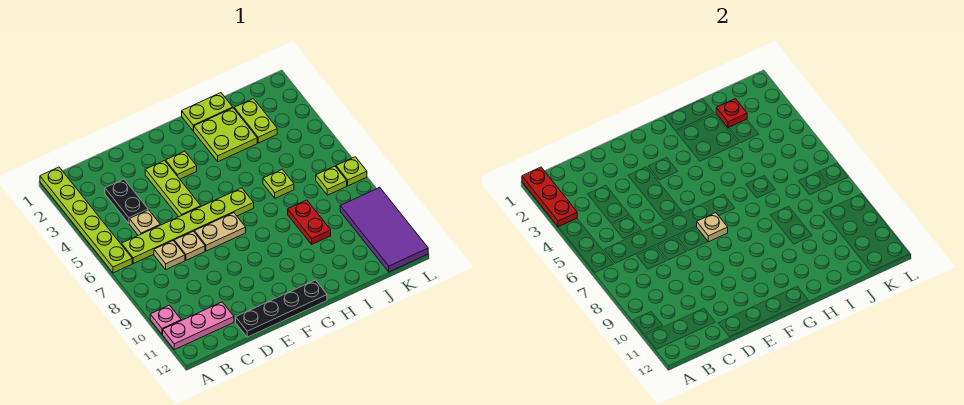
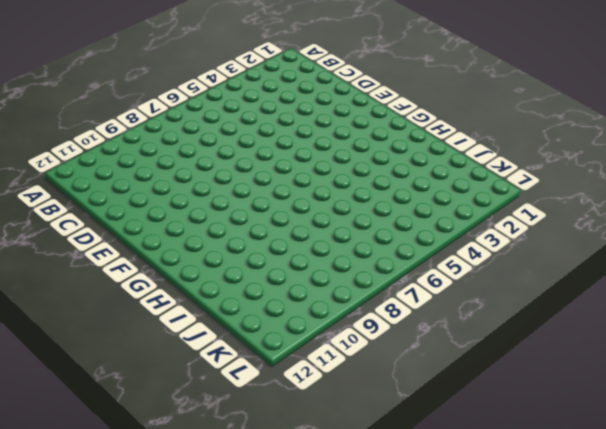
none -> lime plate A1:A6 level 1
none -> pink plate A10 level 1
none -> pink plate A11:C11 level 1

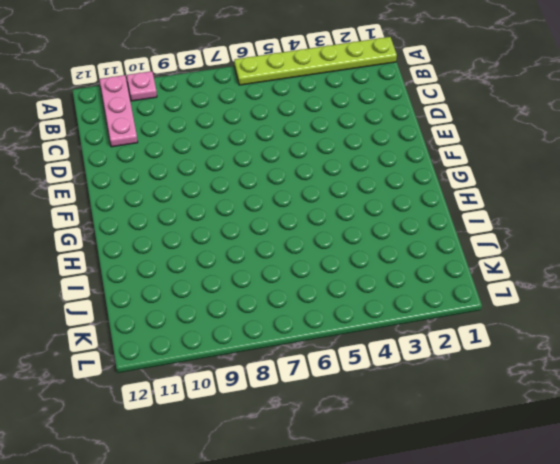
none -> lime plate B6:G6 level 1
none -> black plate C3:C4 level 1
none -> tan plate C5 level 1

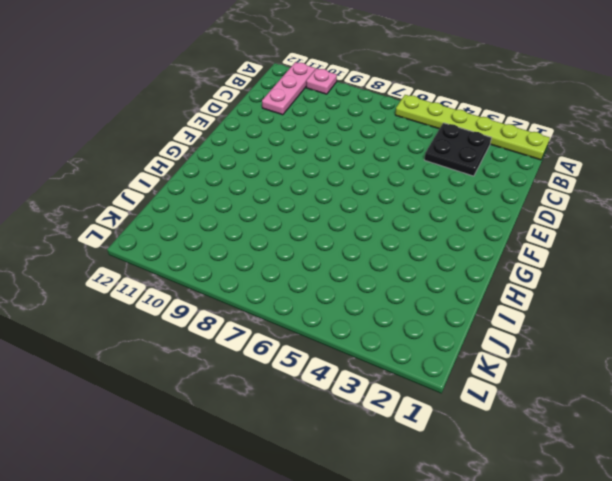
black plate B3:C4 level 1 -> black plate C3:C4 level 1
none -> lime plate B6:G6 level 1
none -> tan plate C5 level 1
none -> tan plate C7 level 1

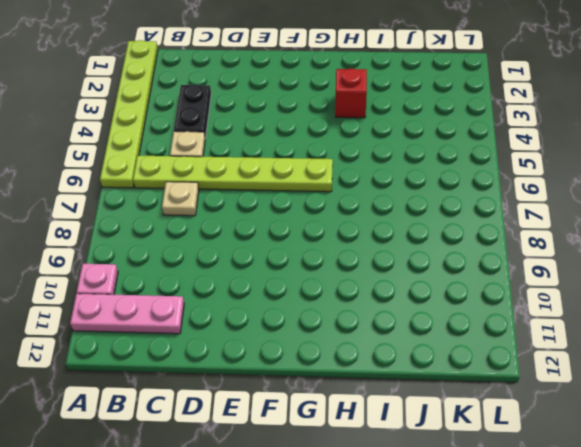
red brick H3 level 1 -> lime plate H2:I3 level 1
none -> tan plate D7 level 1
none -> black plate D12:G12 level 1
none -> lime plate E3:E5 level 1

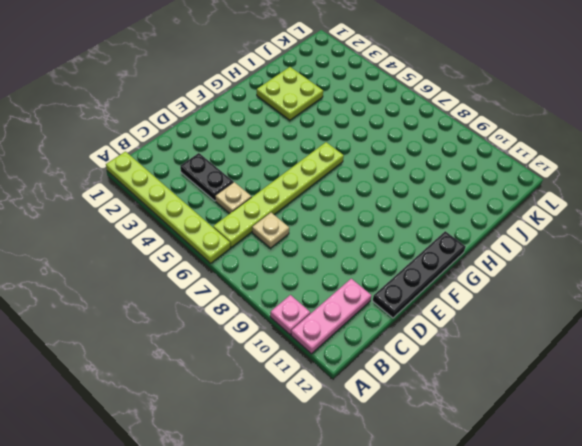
none -> tan plate D7 level 1
none -> lime plate E3:E5 level 1
none -> tan plate E7:F7 level 1

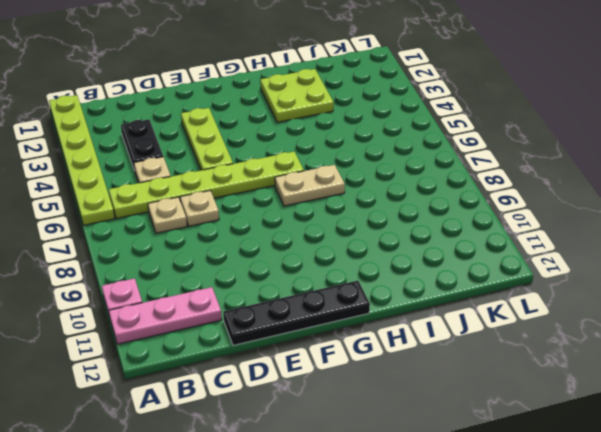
tan plate G7:H7 level 1 -> tan plate E7:F7 level 1
none -> lime plate F3 level 1
none -> lime plate H1:I1 level 1
none -> lime plate I6 level 1

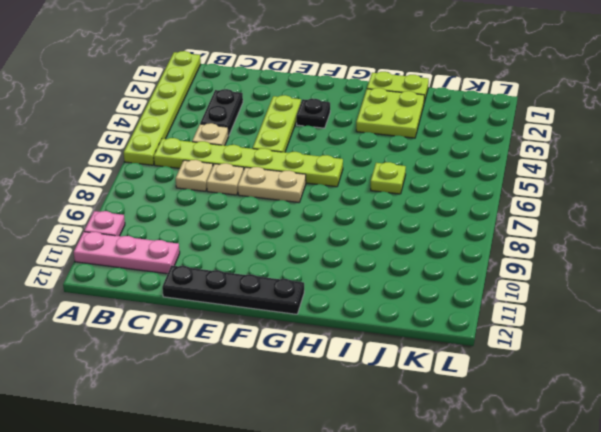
black plate F3 level 1 -> lime plate F3 level 1
none -> red plate I8:I9 level 1
none -> lime plate J2:J3 level 1
none -> lime plate K7 level 1

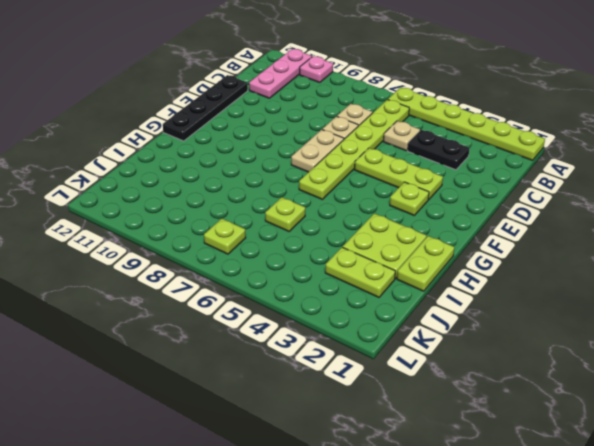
none -> red plate I8:I9 level 1
none -> purple tile K9:L12 level 1
none -> lime plate L7 level 1

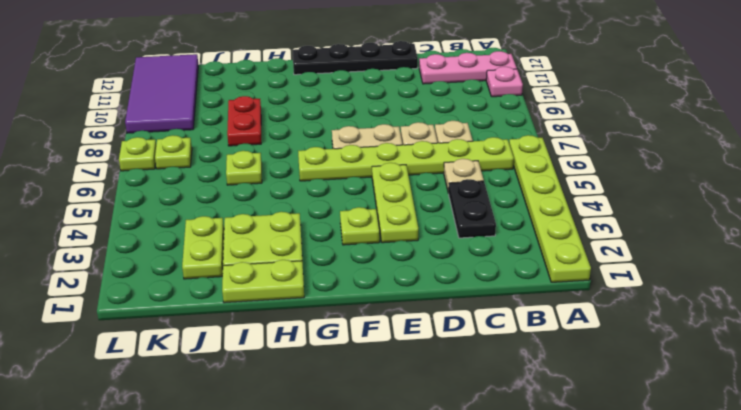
none -> red plate A1:A3 level 2
none -> tan plate F7 level 2
none -> red plate J2 level 2

